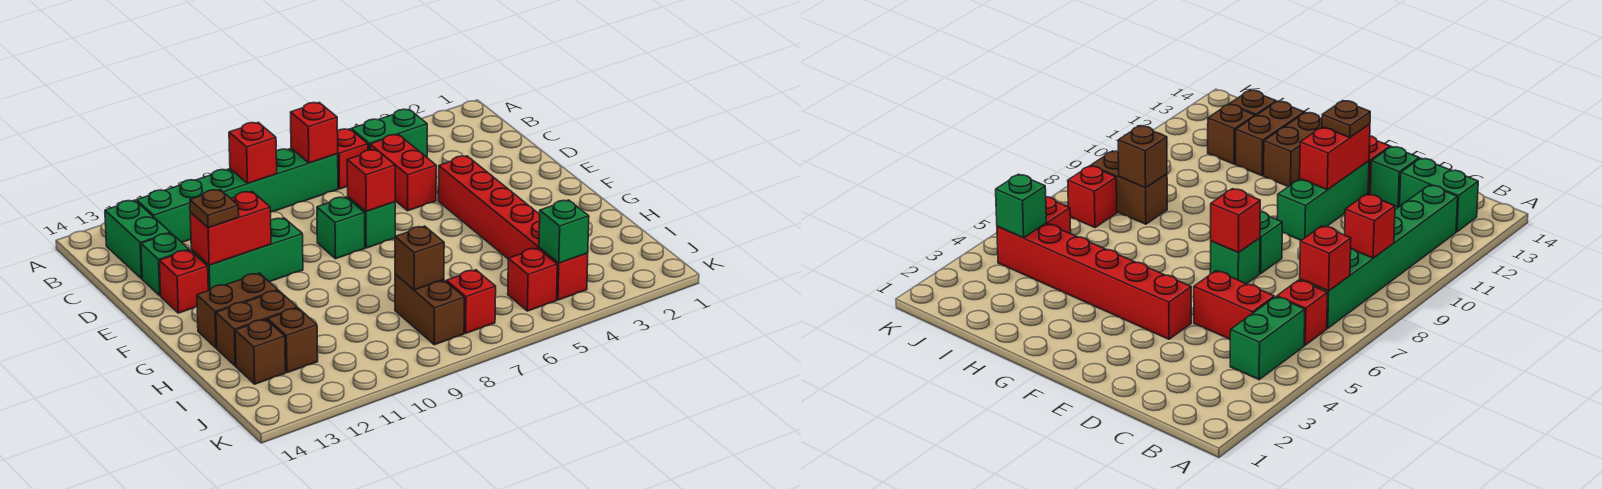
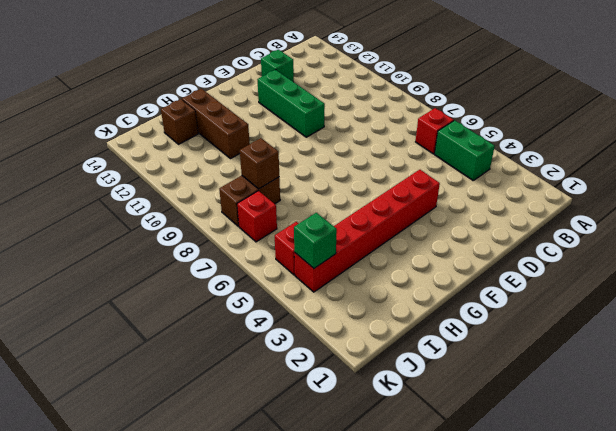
brown brick H11:H13 level 1 -> brown brick H12:H13 level 1
none -> green brick B7:B12 level 1
none -> green brick B13:C13 level 1
none -> red brick C5:D5 level 1

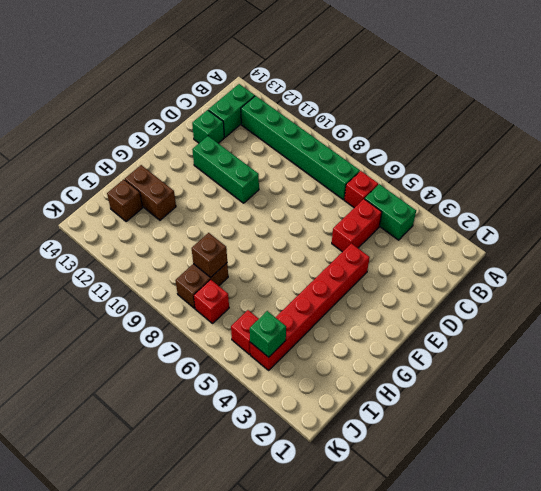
none -> green brick E7 level 1
none -> green brick E8 level 1
none -> red brick E13 level 1

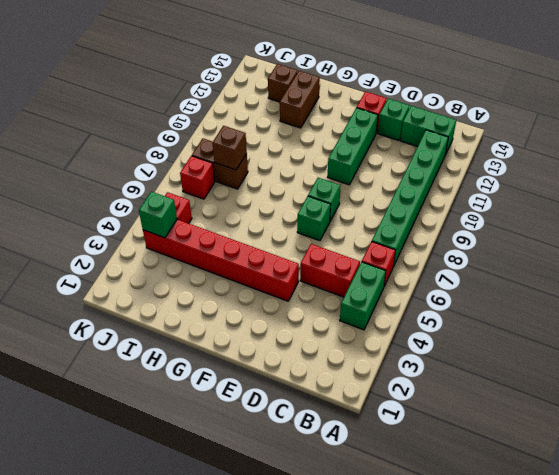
none -> brown brick G12:G13 level 1
none -> brown brick I12 level 1
none -> red brick B7 level 2

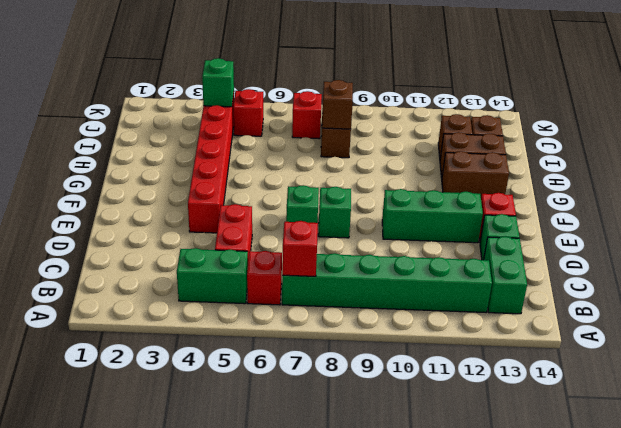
none -> red brick B9 level 2
none -> red brick E7 level 2
none -> red brick E11:E12 level 2

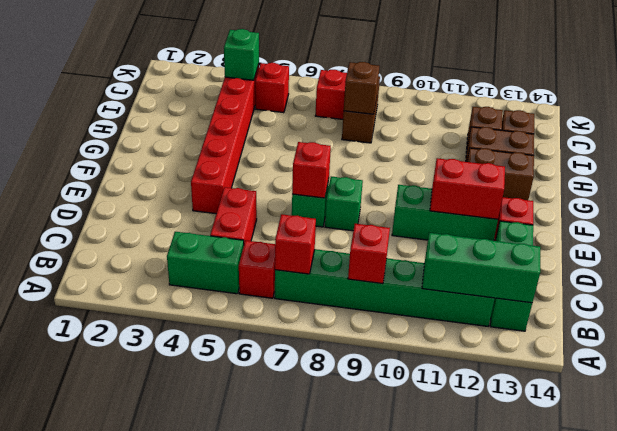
green brick B11:B13 level 2 -> none
none -> brown plate E12 level 3

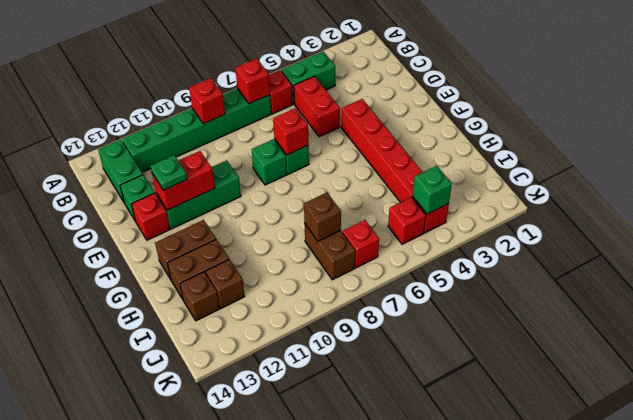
green plate E12 level 3 -> brown plate E12 level 3

